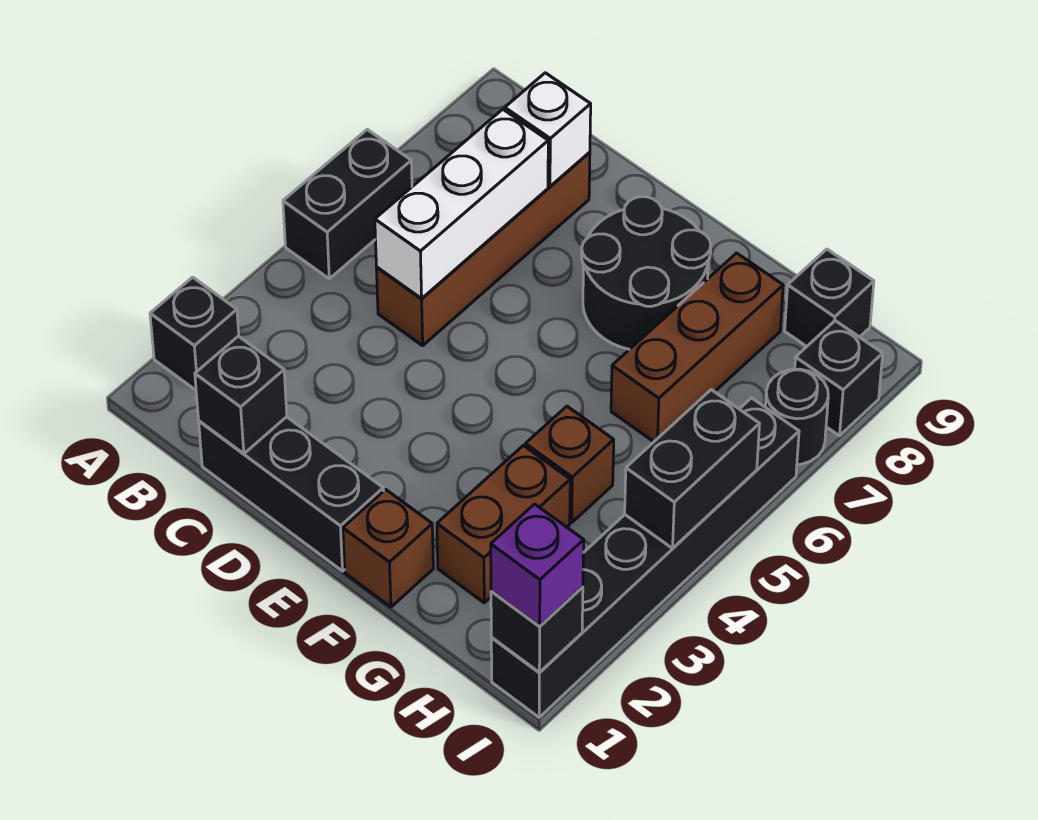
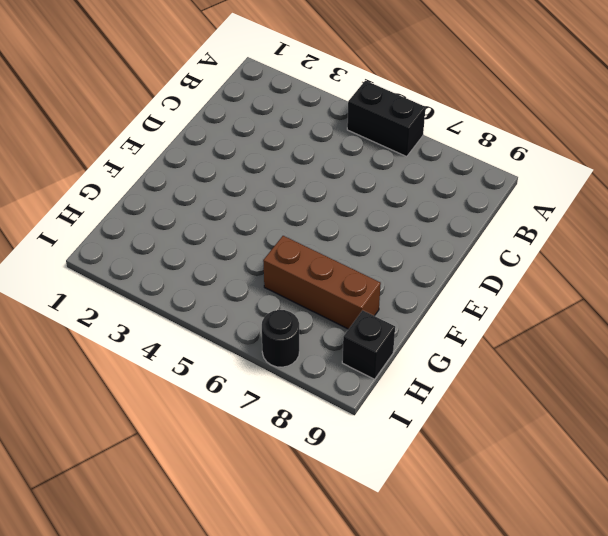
none -> black brick A2 level 1
none -> black brick C1:E1 level 1
none -> brown brick C5:C8 level 1

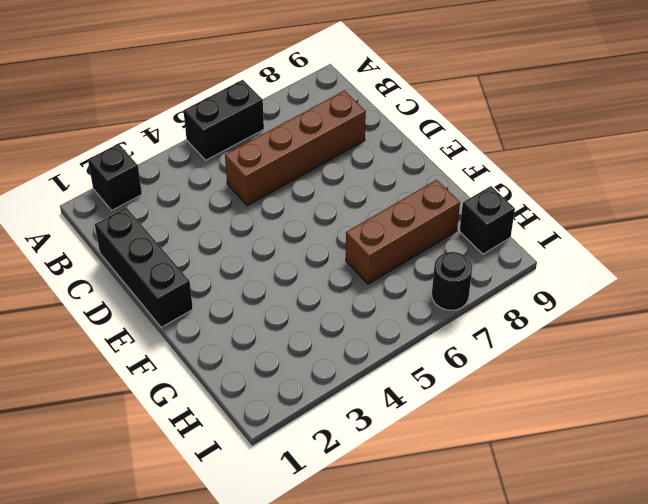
none -> black round brick E7:F8 level 1
none -> brown brick F1 level 1
none -> brown brick G2:G3 level 1

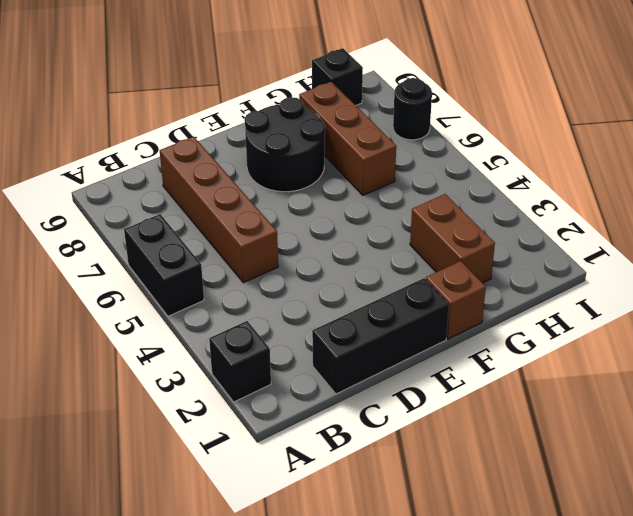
none -> brown brick G4 level 1
none -> black brick I1:I6 level 1
none -> black brick I8 level 1

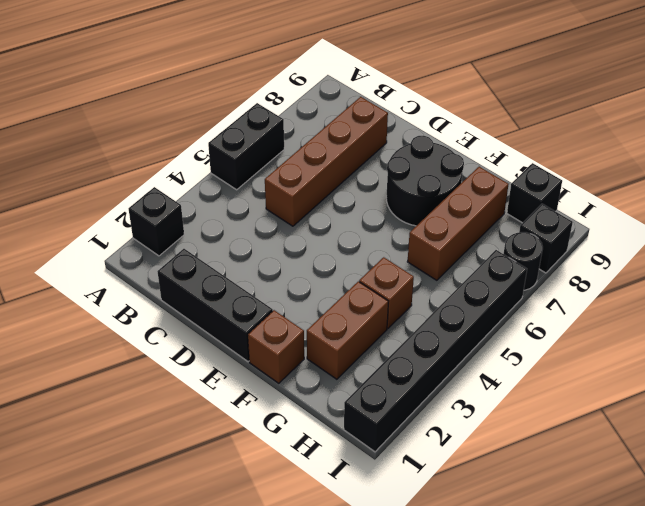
none -> black brick C1 level 2
none -> white brick C5:C7 level 2
none -> white brick C8 level 2

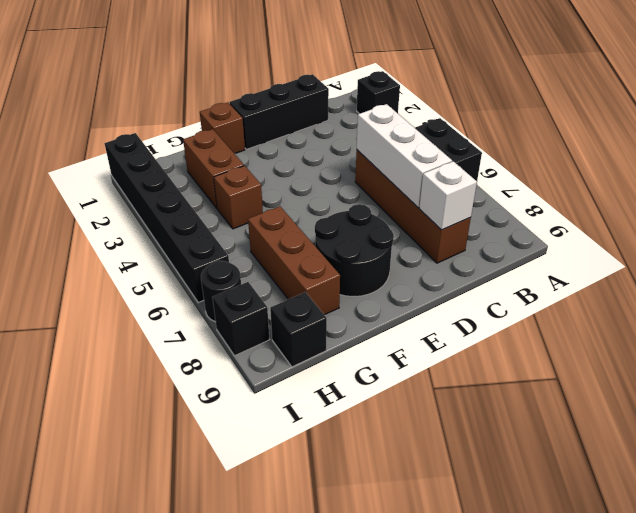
none -> black brick C1 level 2
none -> black brick I1 level 2
none -> black brick I4:I5 level 2

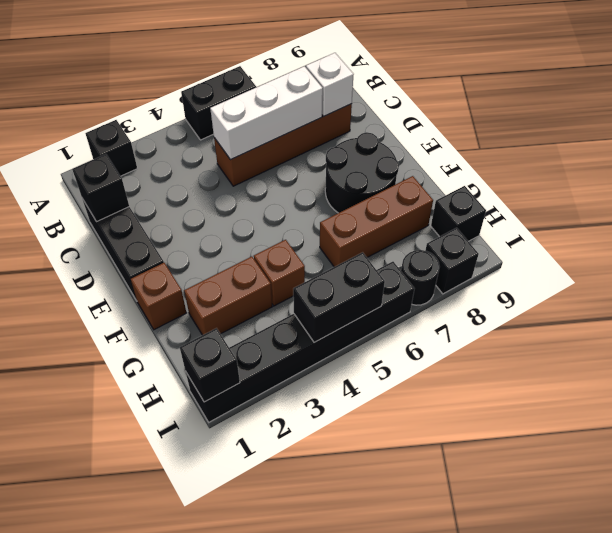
none -> purple brick I1 level 3

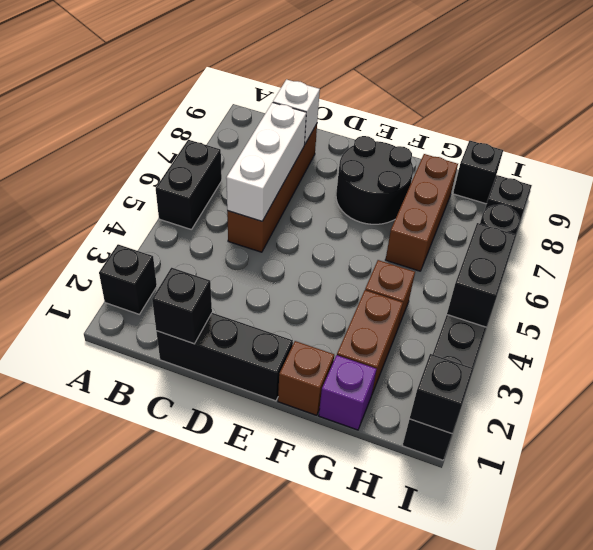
purple brick G1 level 1 -> purple brick I1 level 3

